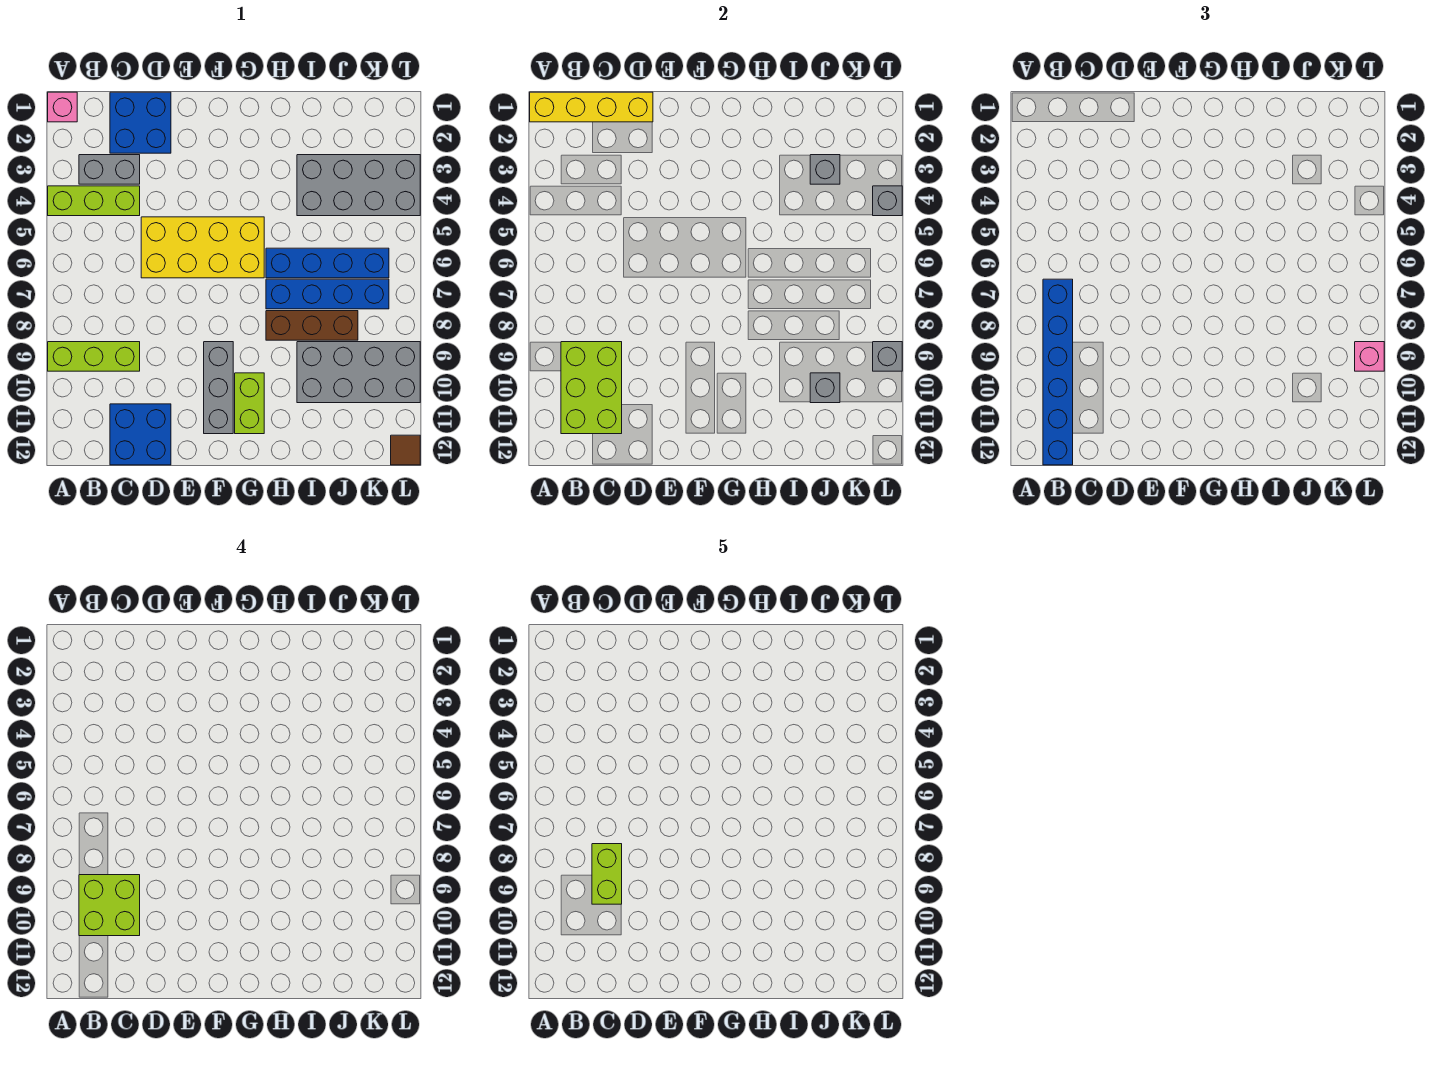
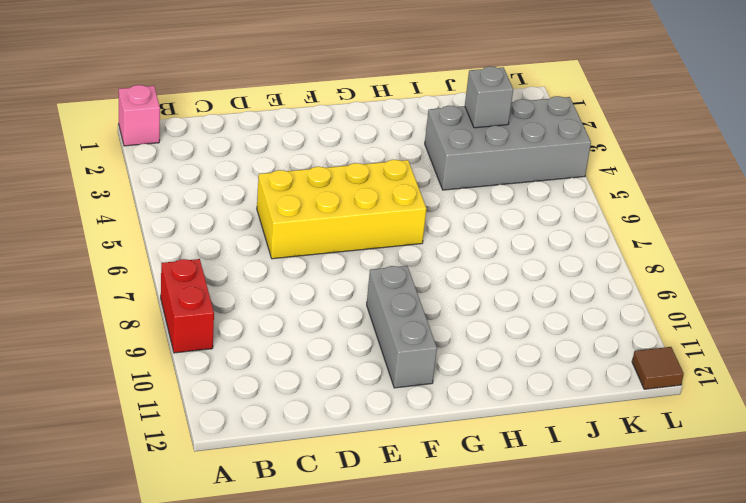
red brick A8:A9 level 1 -> lime brick A9:C9 level 1
none -> lime brick A4:C4 level 1
none -> grey brick B3:C3 level 1
none -> blue brick C1:D2 level 1

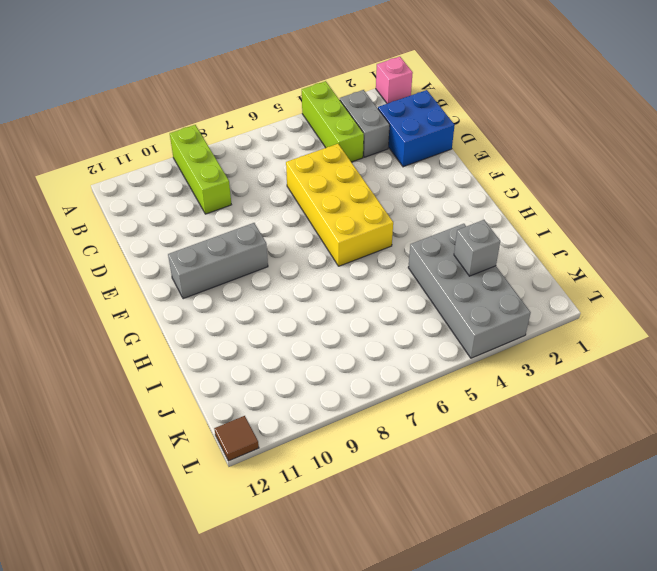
none -> blue brick C11:D12 level 1
none -> lime brick G10:G11 level 1
none -> blue brick H6:K6 level 1

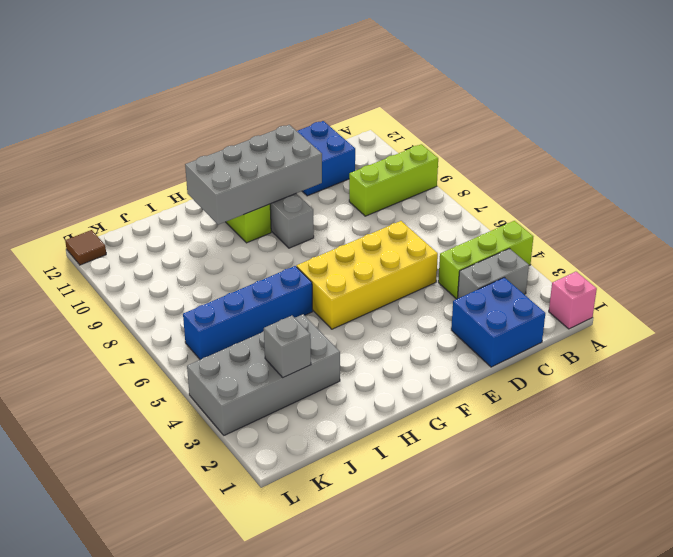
grey brick E10:H11 level 2 -> grey brick I9:L10 level 1
none -> blue brick H7:K7 level 1
none -> brown brick H8:J8 level 1
none -> yellow brick A1:D1 level 2

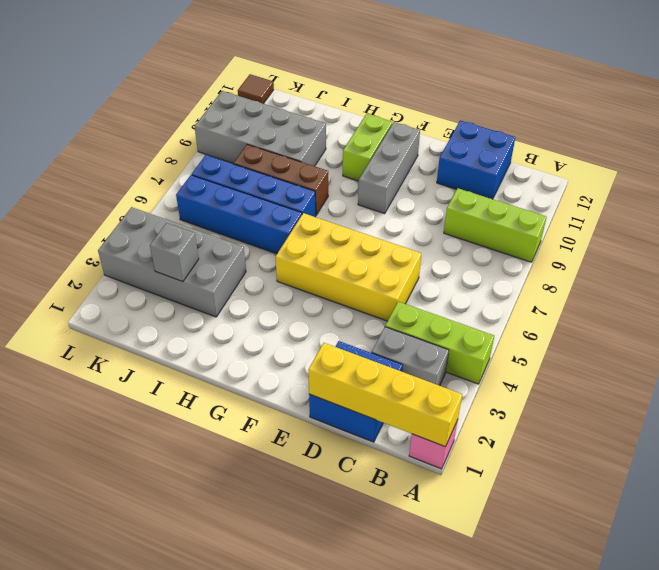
none -> lime brick B9:C11 level 2
none -> grey brick J10 level 2
none -> grey brick L4 level 2

